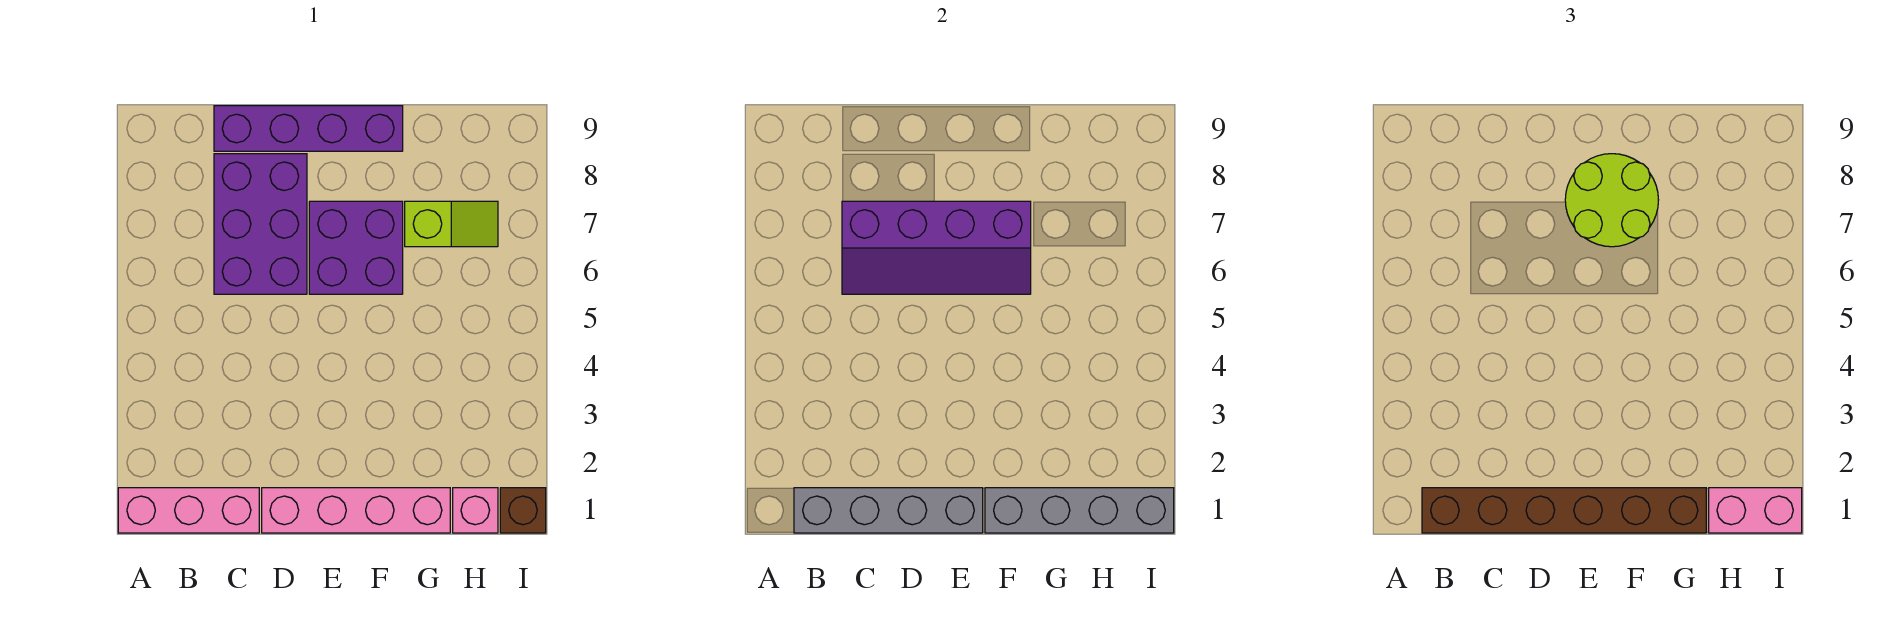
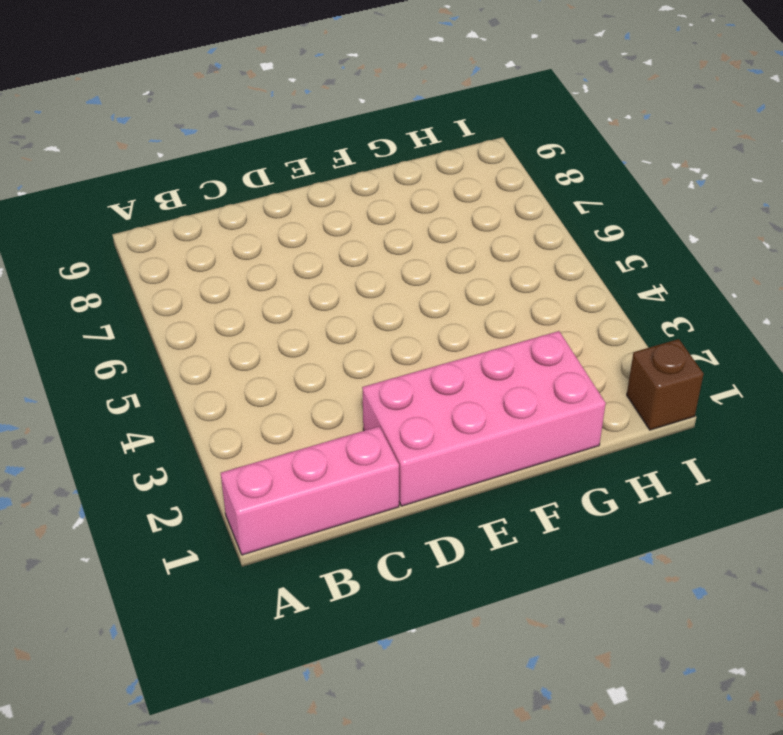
pink brick D1:G2 level 1 -> pink brick D1:G1 level 1
none -> purple brick C6:D8 level 1
none -> purple brick C9:F9 level 1
none -> purple brick E6:F7 level 1

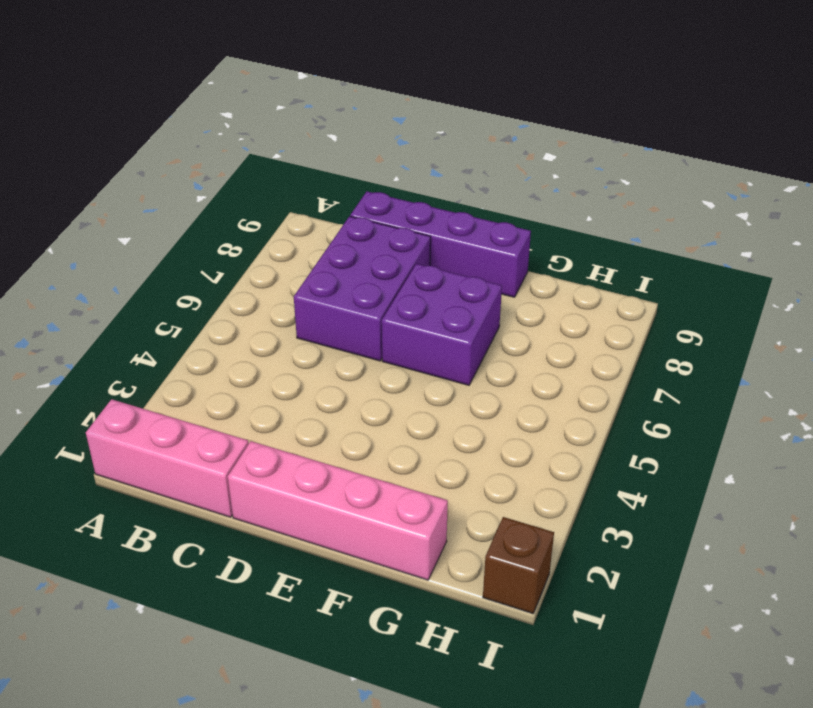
none -> lime slope G7:H7 level 1 top G
none -> pink brick H1 level 1
none -> grey brick B1:E1 level 2

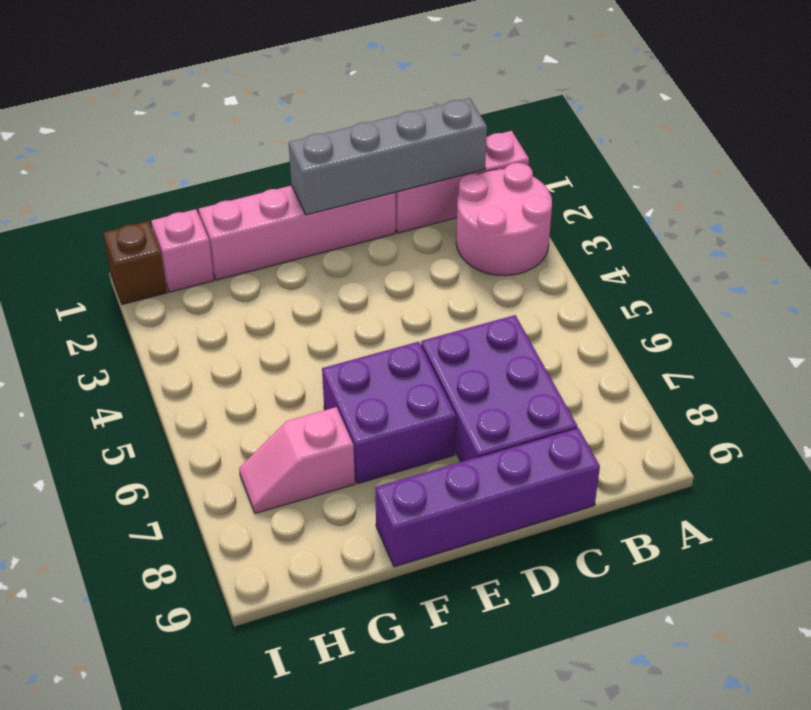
pink round brick A2:B3 level 1 -> none
pink slope G7:H7 level 1 top G -> lime slope G7:H7 level 1 top G
none -> purple slope C6:F7 level 2 top 7
none -> grey brick F1:I1 level 2
none -> brown brick B1:G1 level 3

